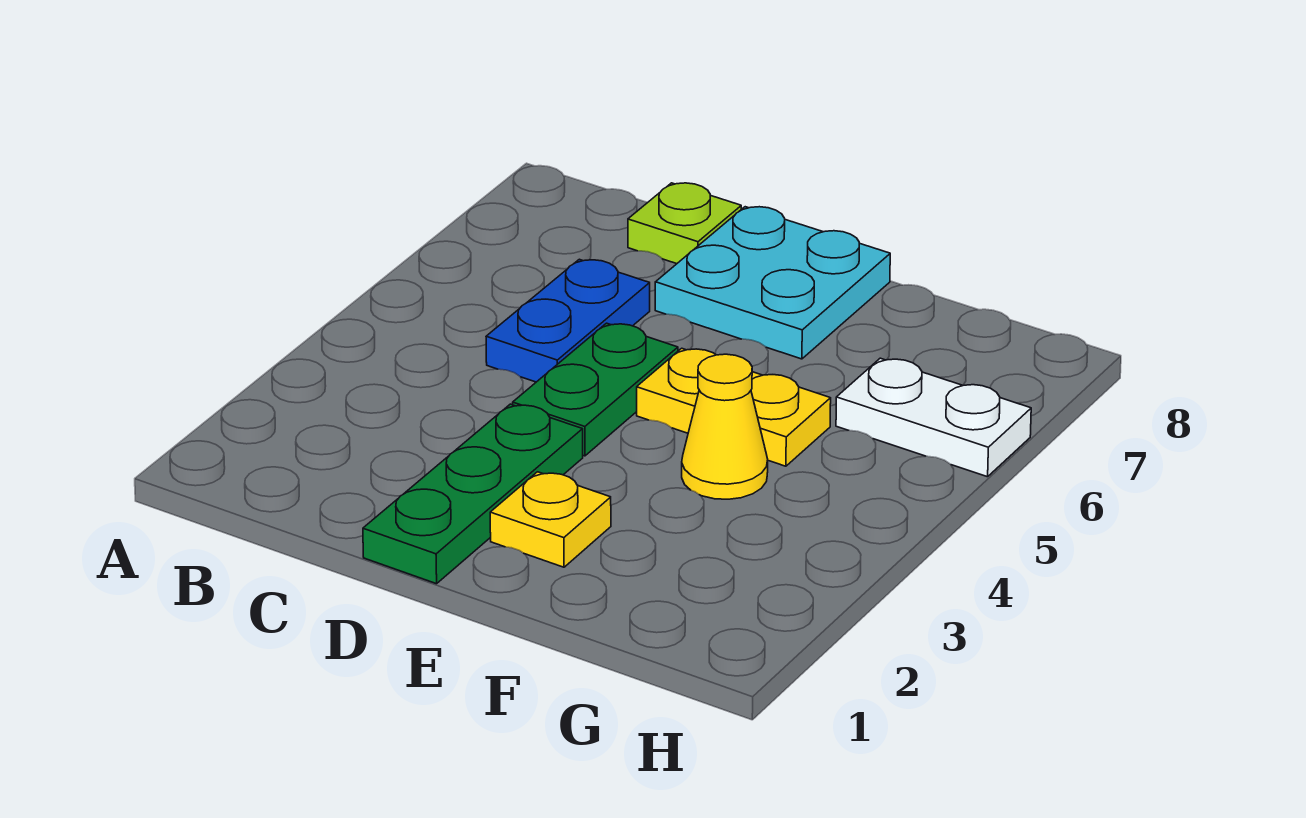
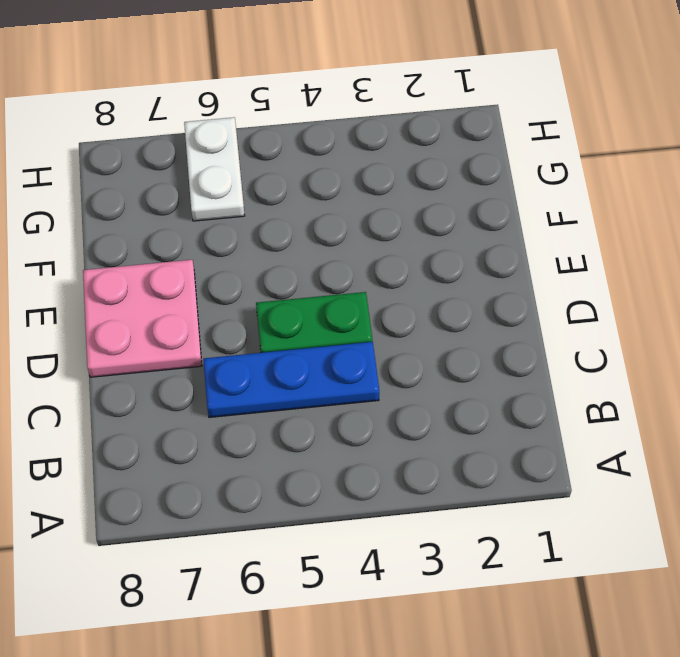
blue plate C4:C6 level 1 -> blue plate C5:C6 level 1
pink plate D7:E8 level 1 -> cyan plate D7:E8 level 1
none -> lime plate C8 level 1
none -> green plate D1:D3 level 1

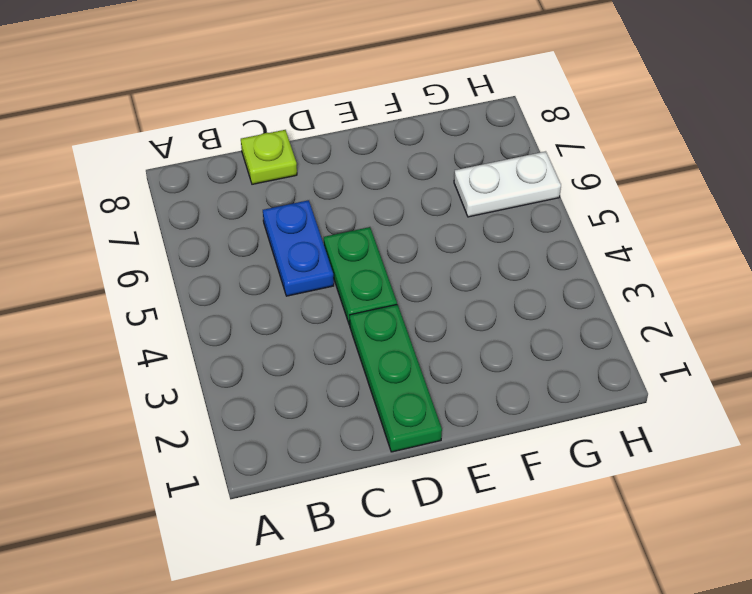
none -> cyan plate D7:E8 level 1
none -> yellow plate E2 level 1

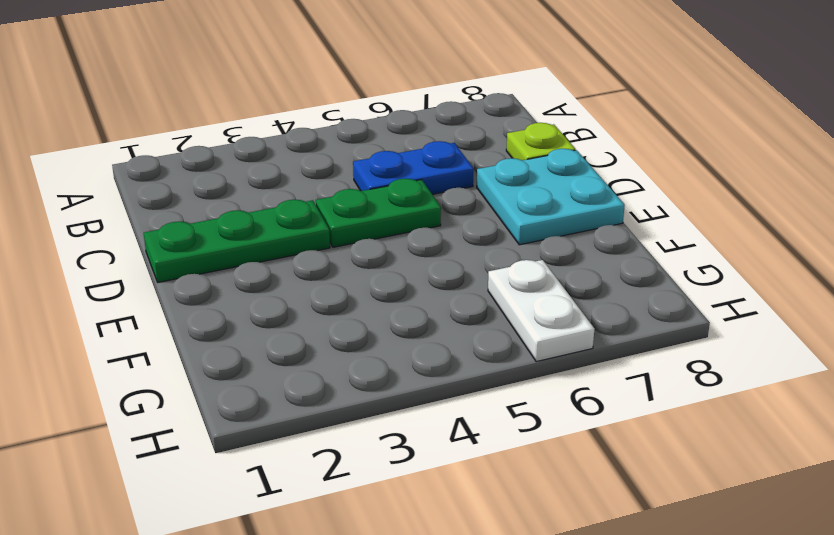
none -> yellow plate E2 level 1
none -> yellow plate E5:F5 level 1

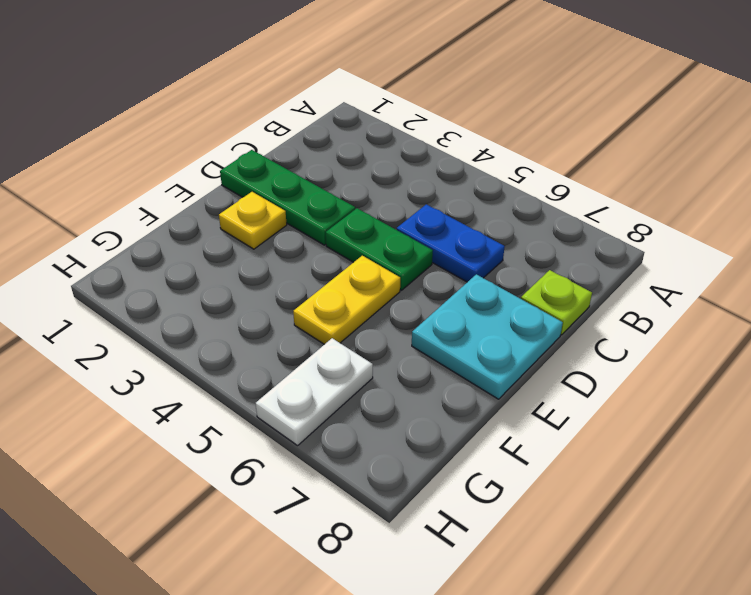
none -> yellow cone F4 level 1

